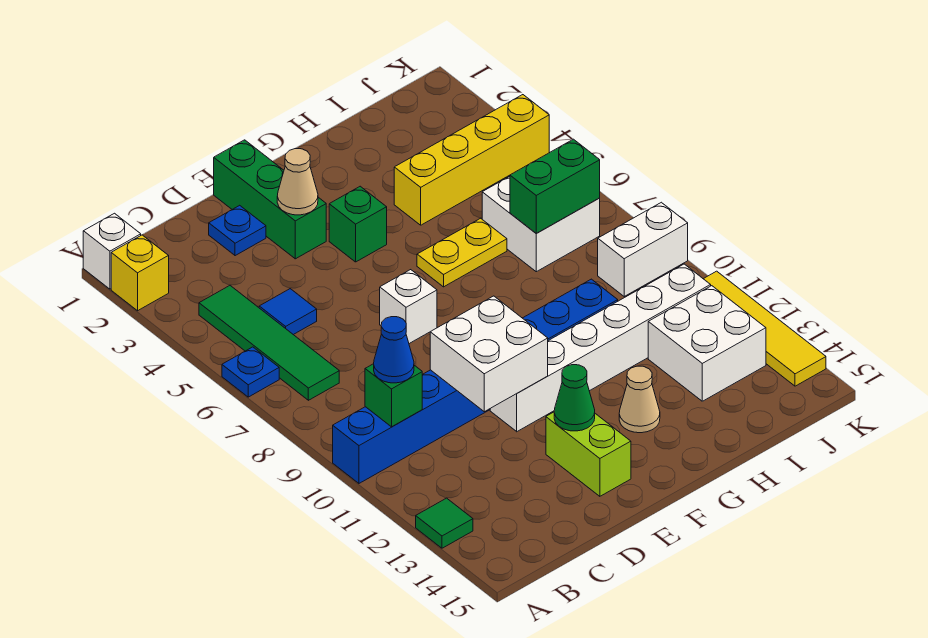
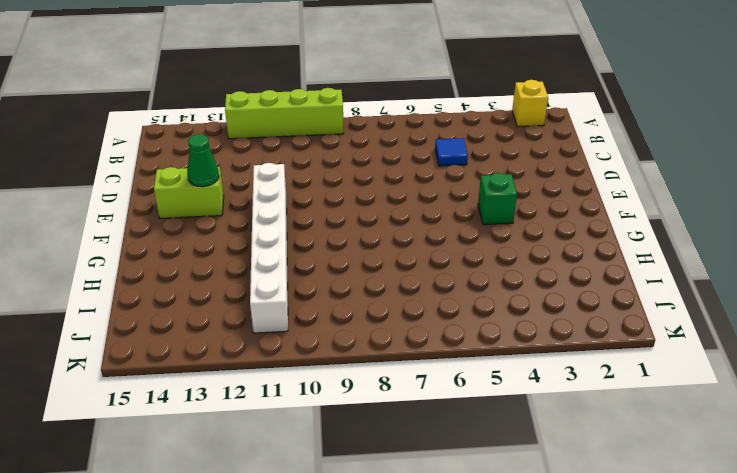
lime brick A9:A12 level 1 -> blue brick A10:H10 level 1
none -> white brick A1 level 1
none -> blue plate A6 level 1
none -> green tile A13 level 1

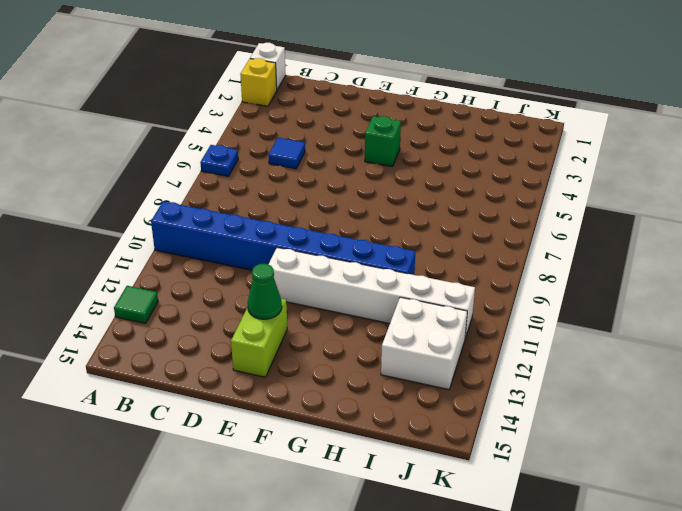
none -> green tile B4:B7 level 1
none -> blue plate D2 level 1
none -> green brick E1:E3 level 1

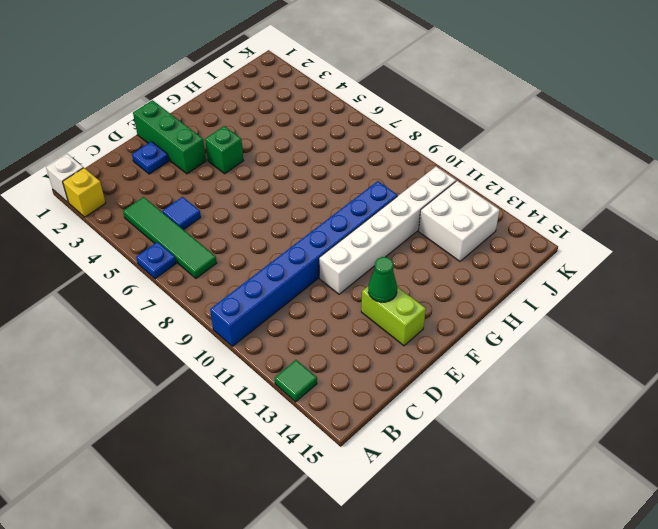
none -> white brick E7 level 1
none -> yellow plate G6:H6 level 1
none -> tan cone G13 level 1

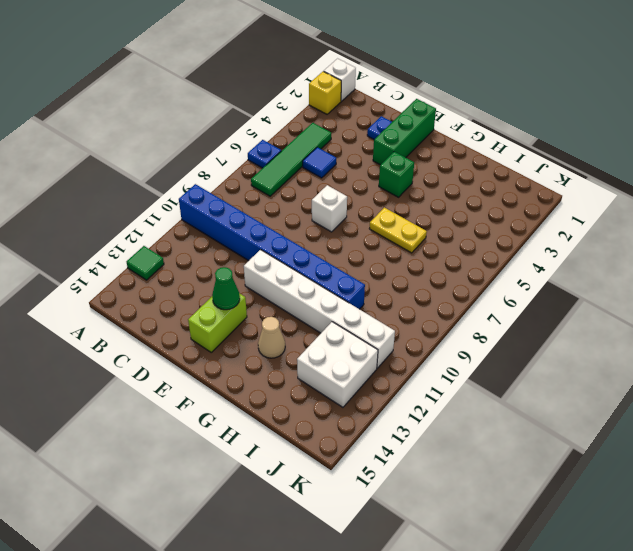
none -> yellow brick H4:K4 level 1
none -> white brick I6:J7 level 1
none -> white brick J9:K9 level 1

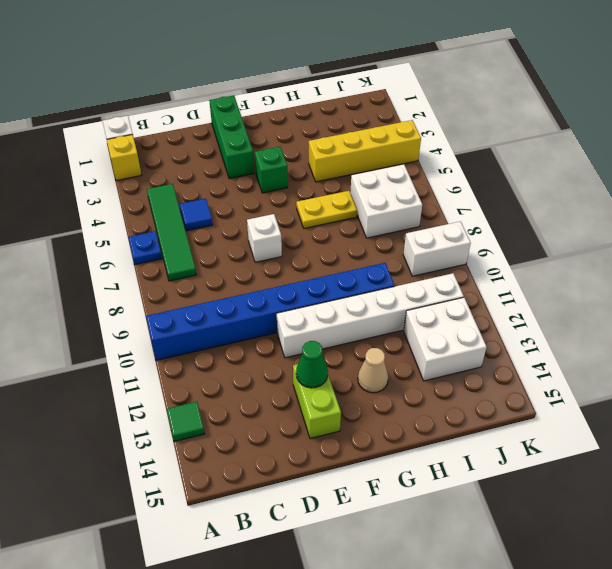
none -> blue plate D2 level 1
none -> yellow tile K11:K14 level 1
none -> green brick B10 level 2

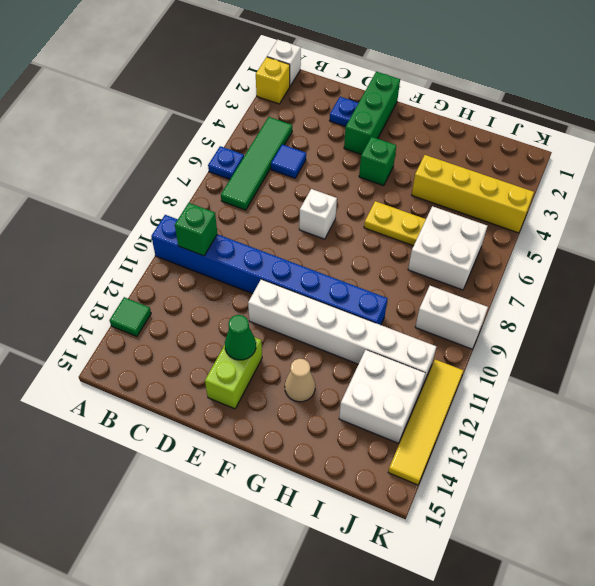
none -> white brick D10:E11 level 2
none -> tan cone E3 level 2
none -> green brick I7:J7 level 2

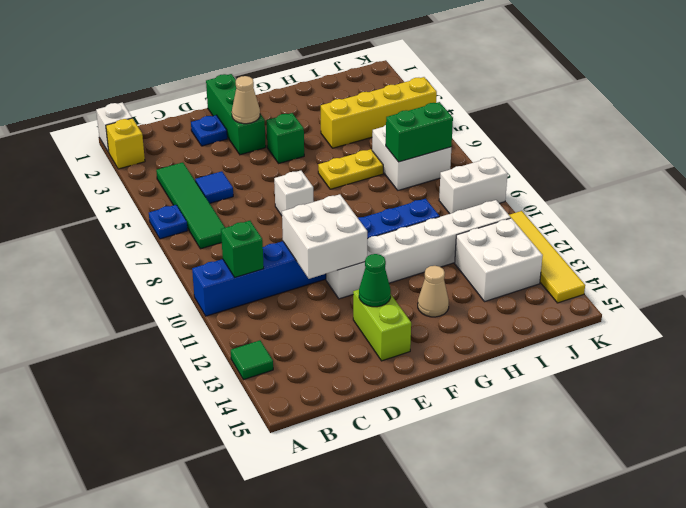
none -> blue cone B10 level 3

